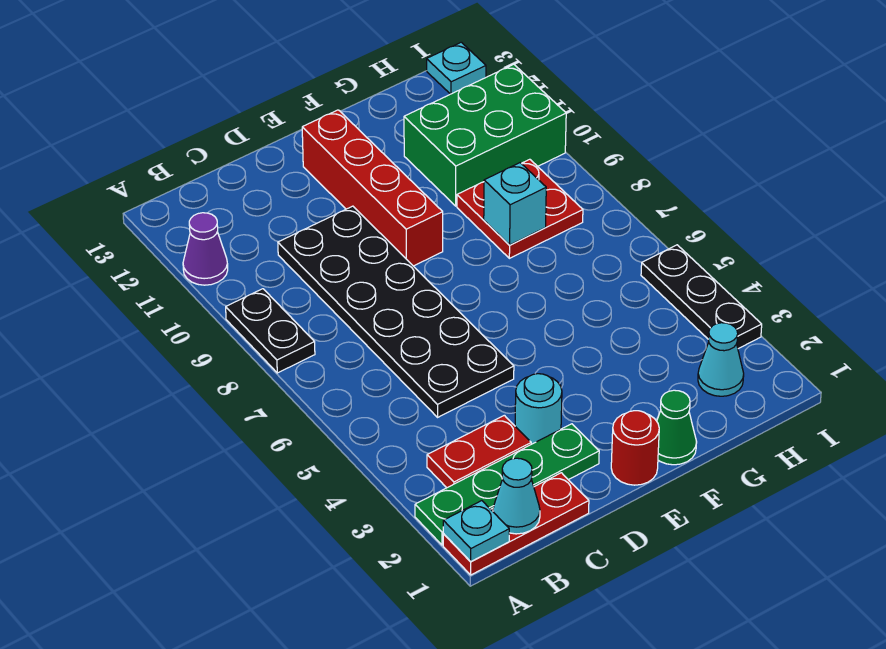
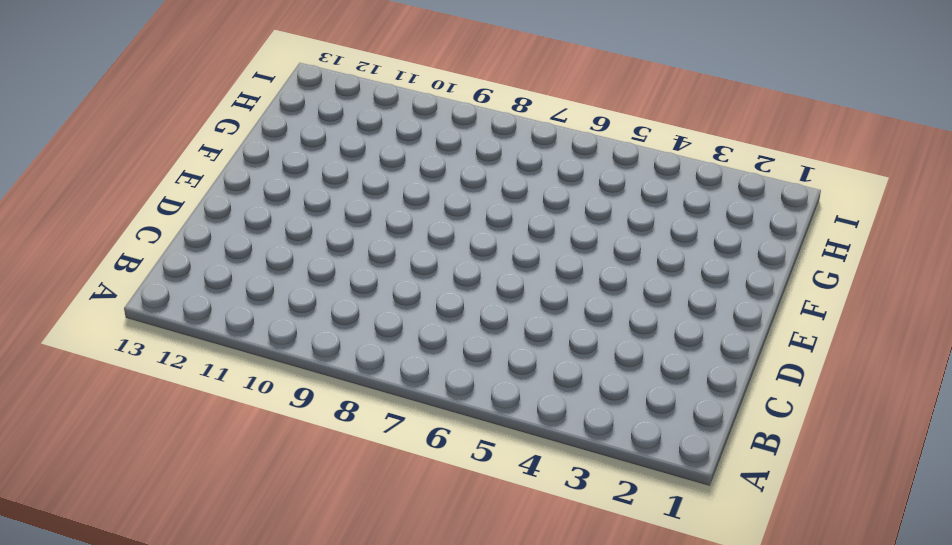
none -> red plate A1:C1 level 1
none -> green plate A2:D2 level 1
none -> black plate A8:A9 level 1

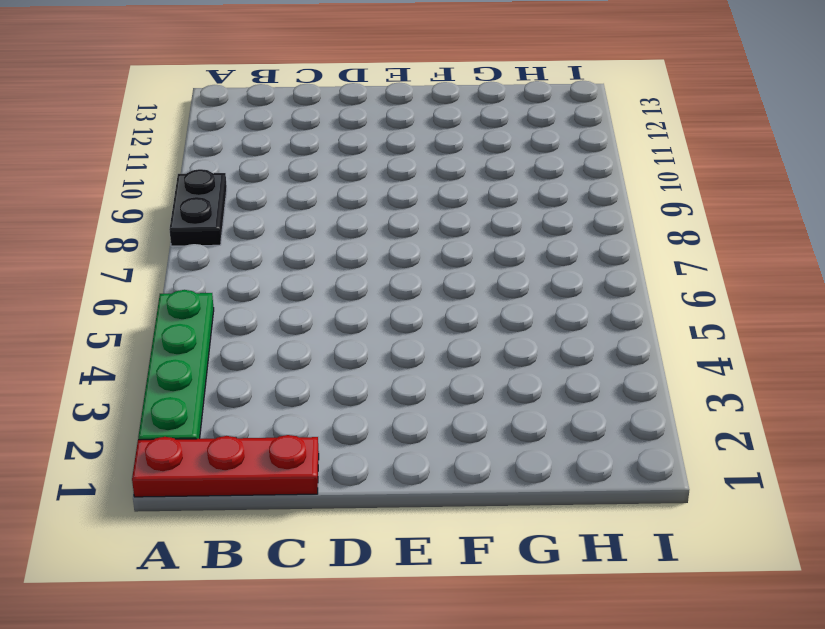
green plate A2:A5 level 1 -> green plate A2:D2 level 1
none -> purple cone A11 level 1
none -> red plate B3:C3 level 1
none -> black plate C5:D10 level 1

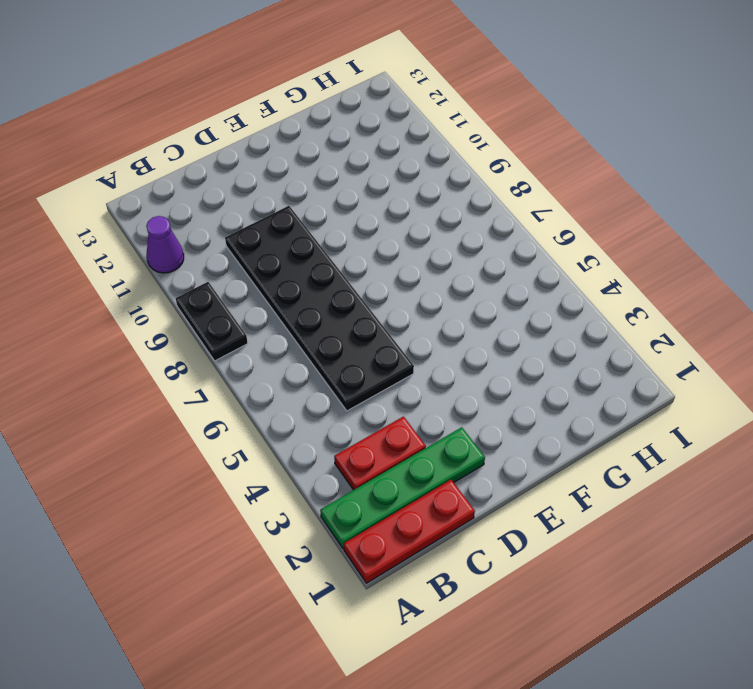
none -> cyan round brick D3 level 1
none -> red round brick E1 level 1
none -> red brick E9:E12 level 1

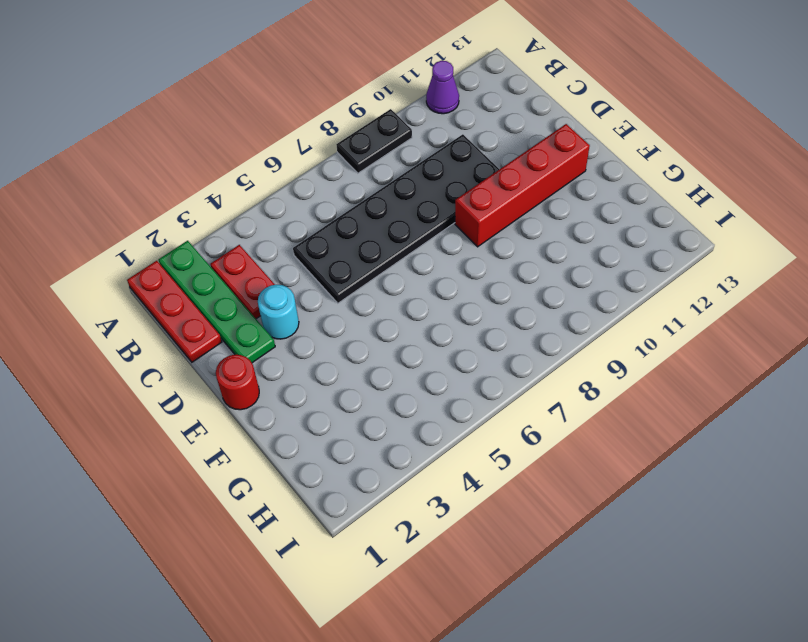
none -> green cone F1 level 1
none -> red plate G8:H9 level 1
none -> green brick G10:I11 level 1

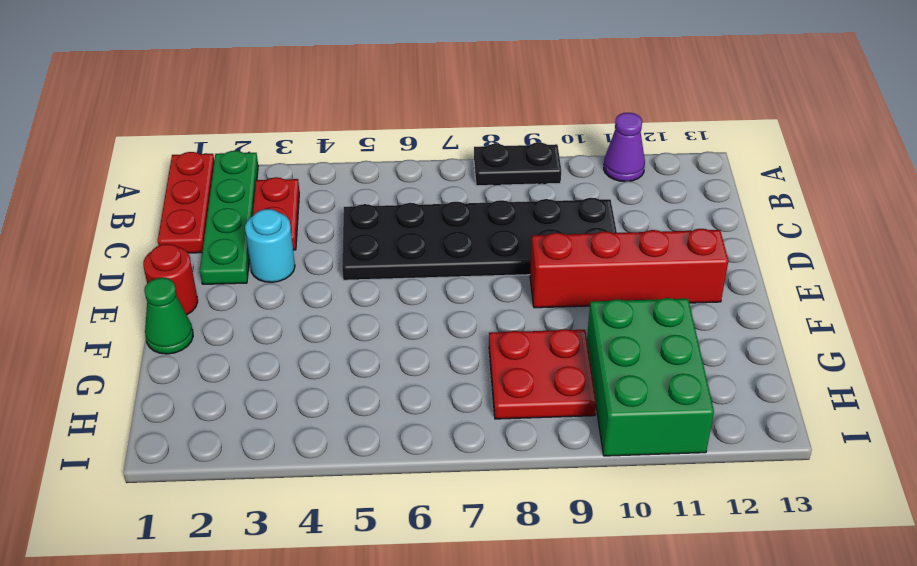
none -> cyan cone H2 level 1
none -> black plate I3:I5 level 1
none -> cyan plate I13 level 1

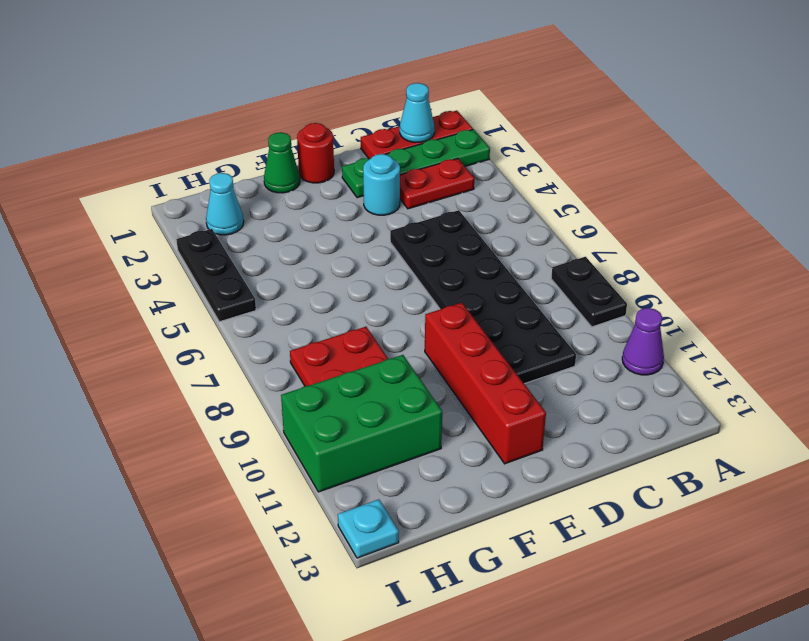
none -> cyan plate A1 level 2
none -> cyan brick G8 level 2

